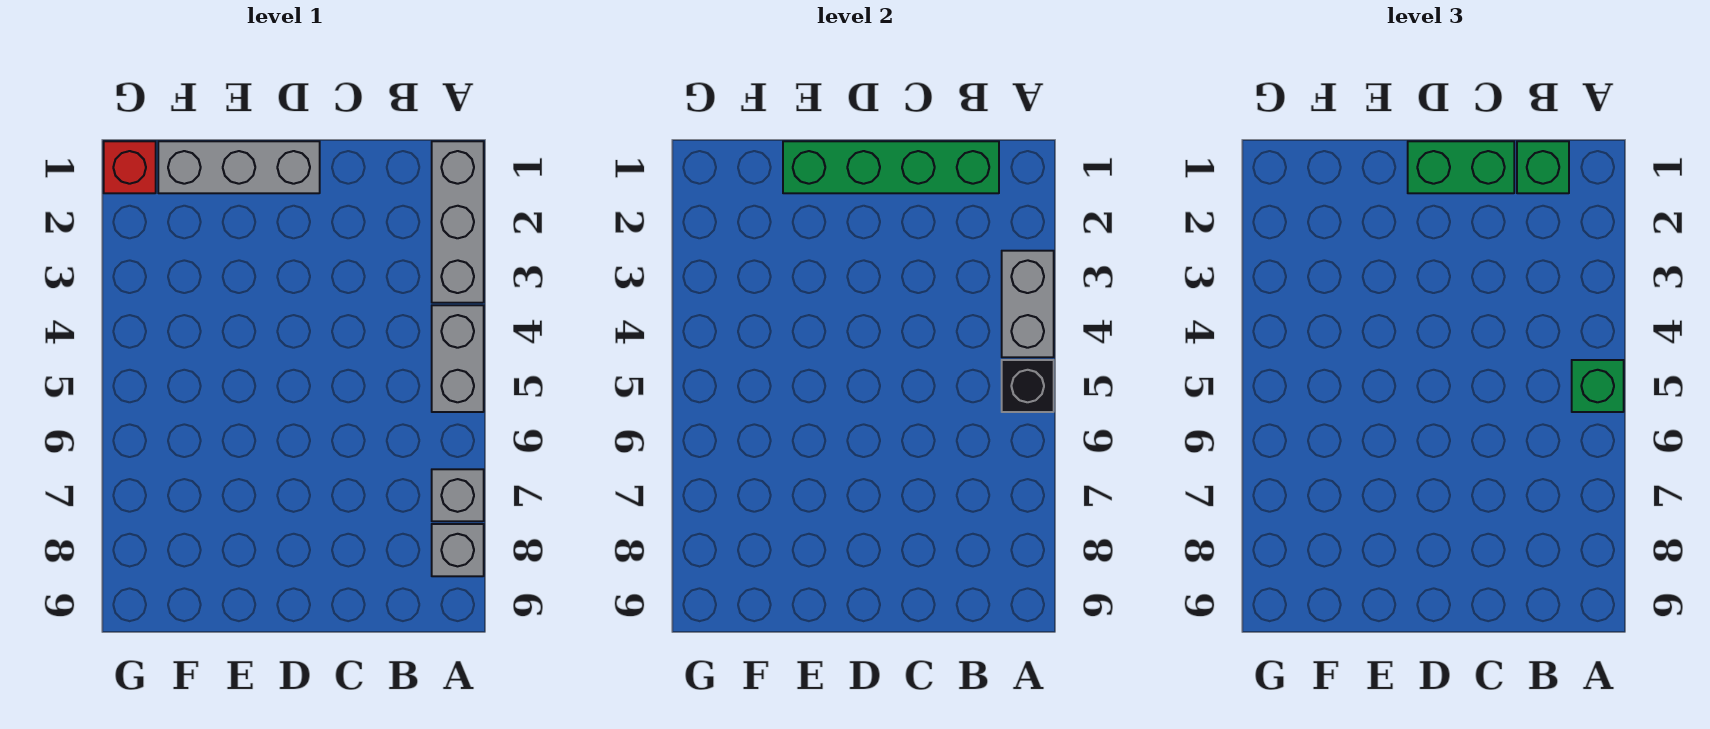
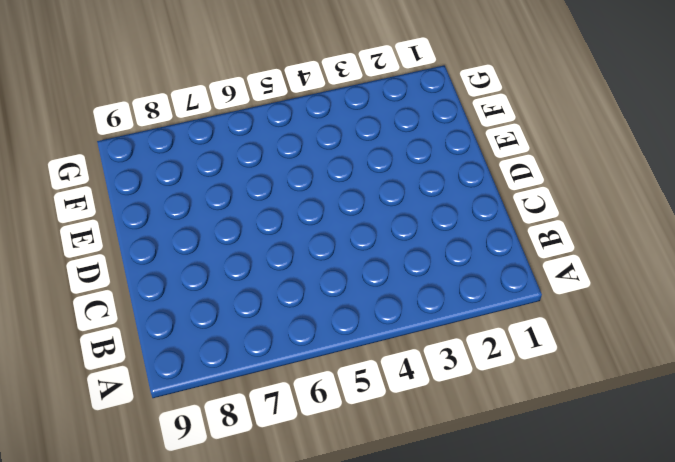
none -> grey brick A1:A3 level 1
none -> grey brick A4:A5 level 1
none -> grey brick A7 level 1

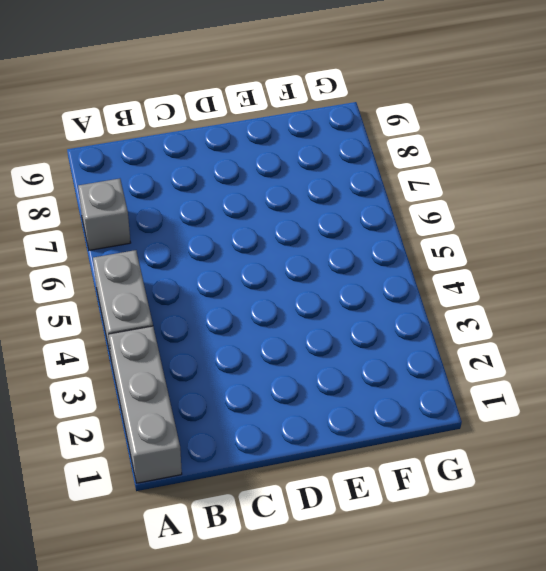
none -> grey brick A8 level 1
none -> grey brick D1:F1 level 1
none -> red brick G1 level 1

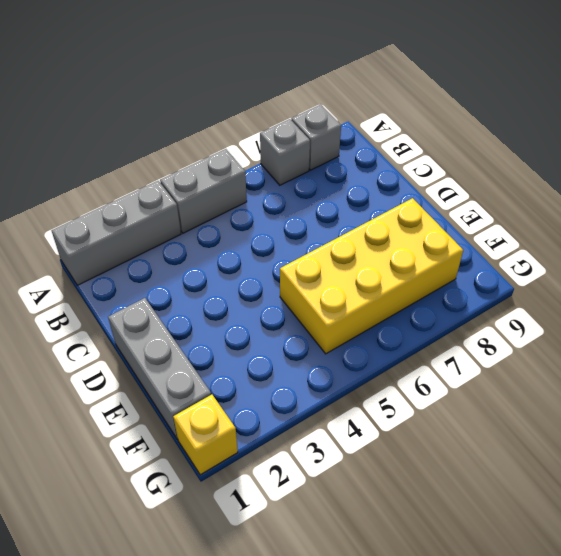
yellow brick E5:F8 level 1 -> none
yellow brick G1 level 1 -> red brick G1 level 1
none -> grey brick A3:A4 level 2
none -> black brick A5 level 2
none -> green brick B1:E1 level 2

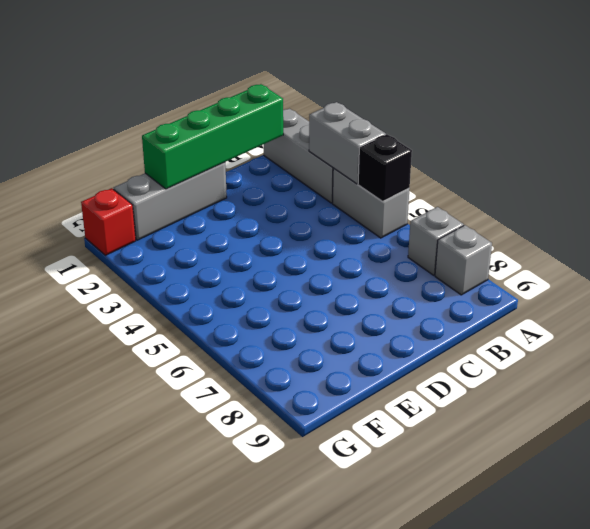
none -> green brick A5 level 3
none -> green brick B1 level 3
none -> green brick C1:D1 level 3

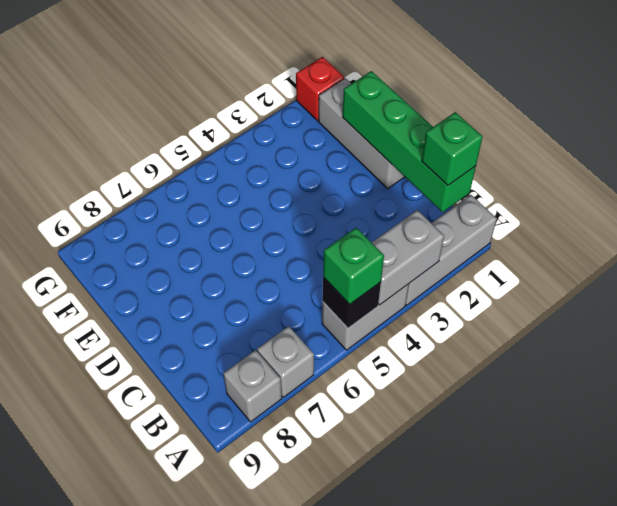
none -> green brick C1:D1 level 3

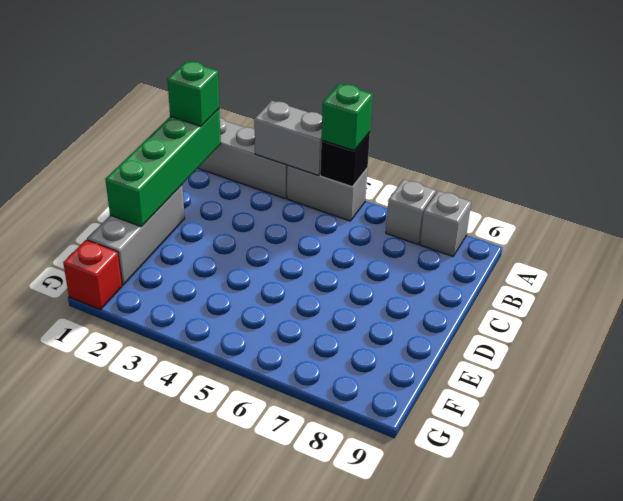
none -> green brick C1:D1 level 3

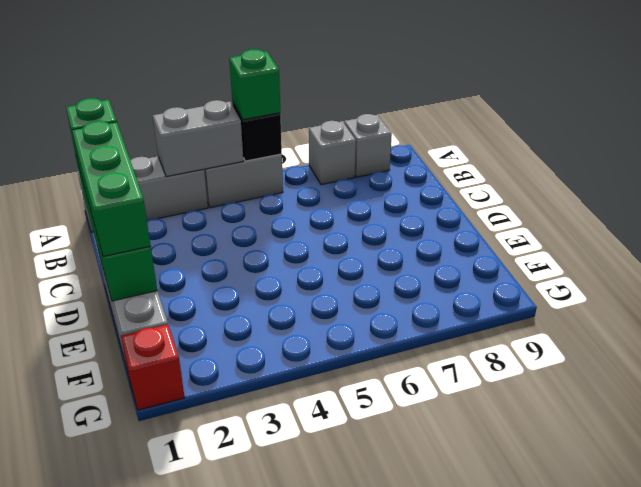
green brick C1:E1 level 3 -> green brick C1:D1 level 3

